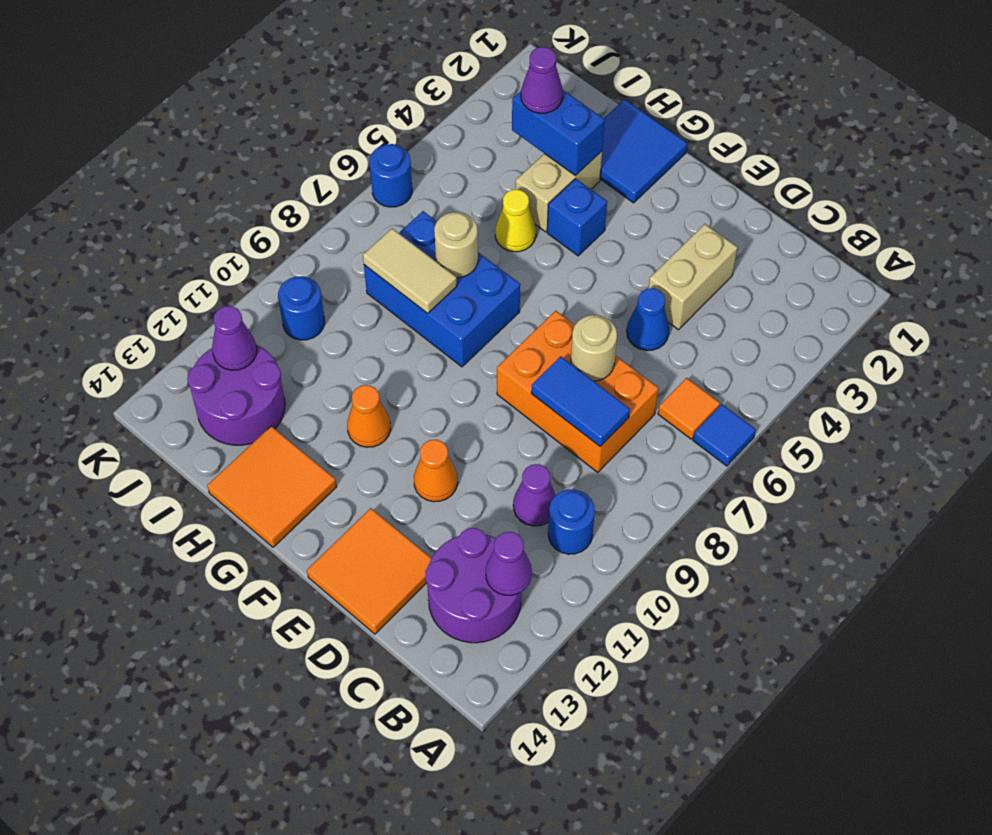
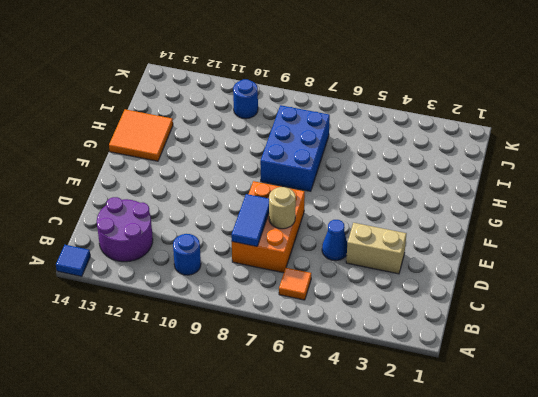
blue tile A14 level 1 -> blue tile A6 level 1
none -> purple cone C10 level 1
none -> orange tile D13:E14 level 1
none -> orange cone E11 level 1

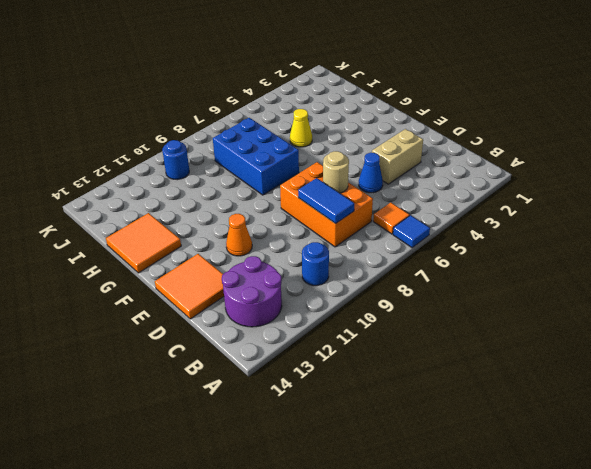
none -> purple cone C10 level 1
none -> blue tile G1:H2 level 1
none -> blue brick G4 level 1

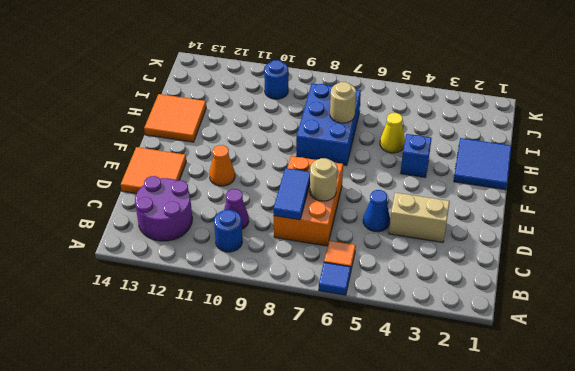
none -> orange cone G11 level 1
none -> tan brick H3:H4 level 1
none -> purple round brick I12:J13 level 1

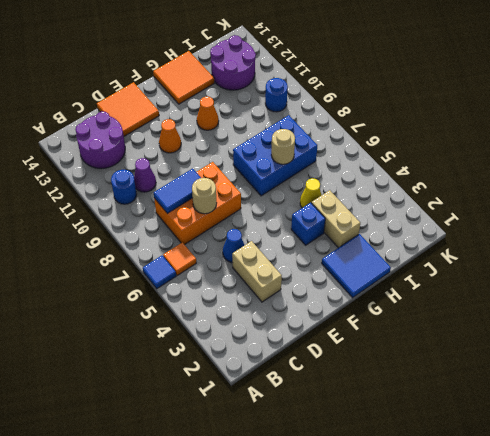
none -> blue round brick K6 level 1
none -> purple cone B12 level 2
none -> blue brick H3:I3 level 2

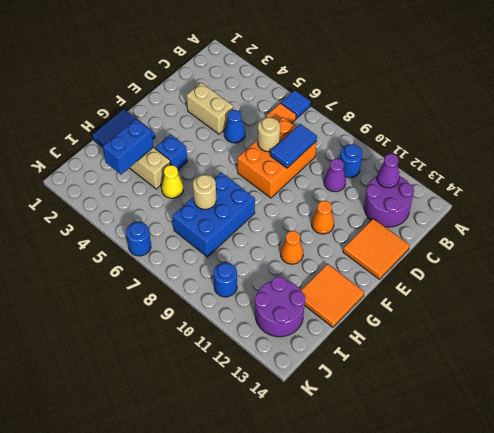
none -> tan tile H8:I8 level 2
none -> purple cone J12 level 2
none -> purple cone I3 level 3

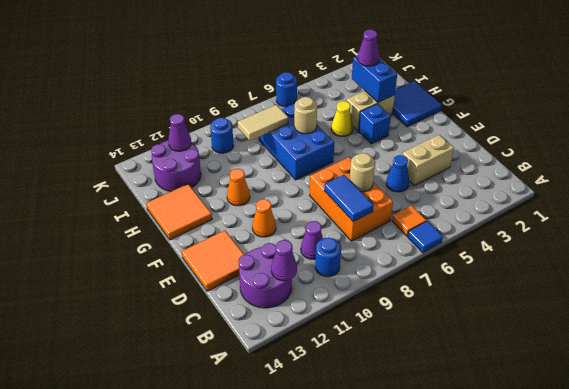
tan tile I8:I9 level 2 -> tan tile H8:I8 level 2

